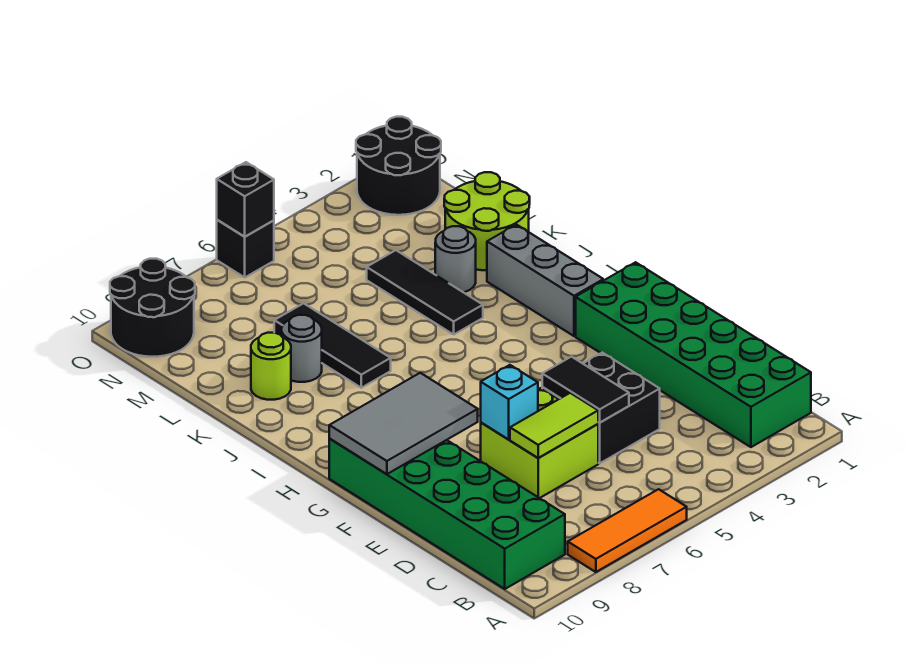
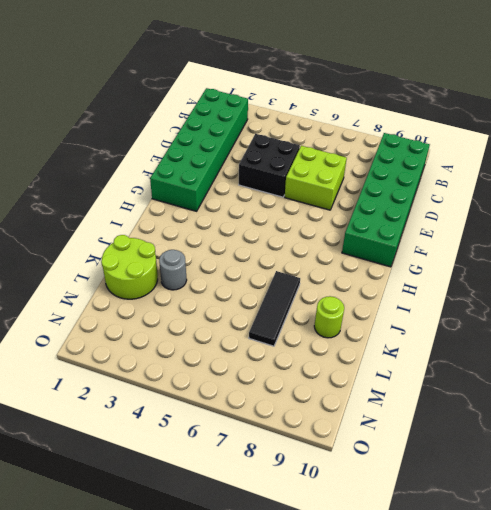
none -> orange tile A6:A8 level 1
none -> grey brick H2:J2 level 1
none -> black tile J4:L4 level 1

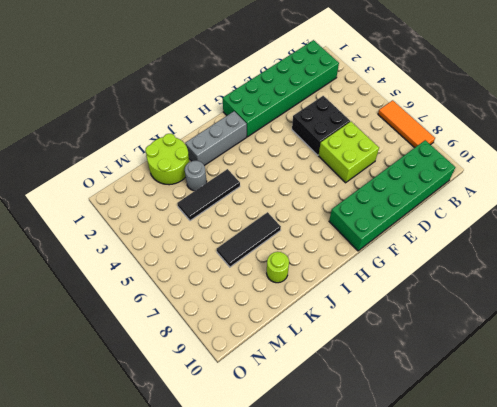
none -> grey round brick K8 level 1
none -> black round brick N1:O2 level 1
none -> black round brick N9:O10 level 1

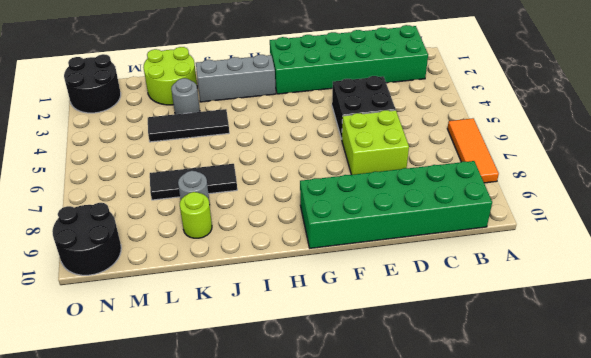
none -> black brick O6 level 1
none -> black tile D5:E5 level 2
none -> lime tile D6:D7 level 2

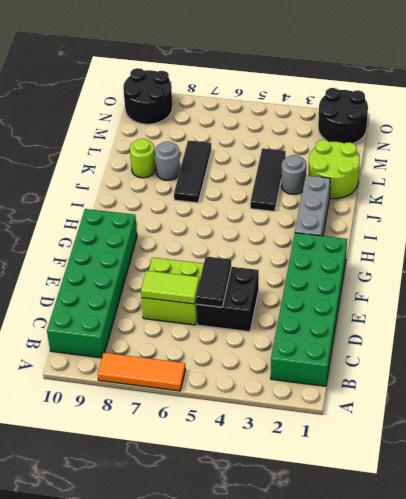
none -> black brick O6 level 1
none -> cyan brick E7 level 2
none -> grey tile F8:G10 level 2

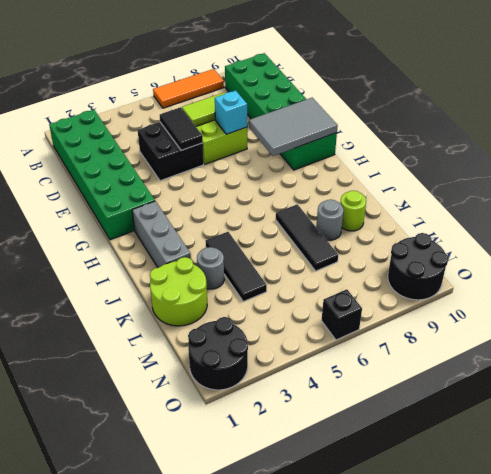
none -> black brick O6 level 2

